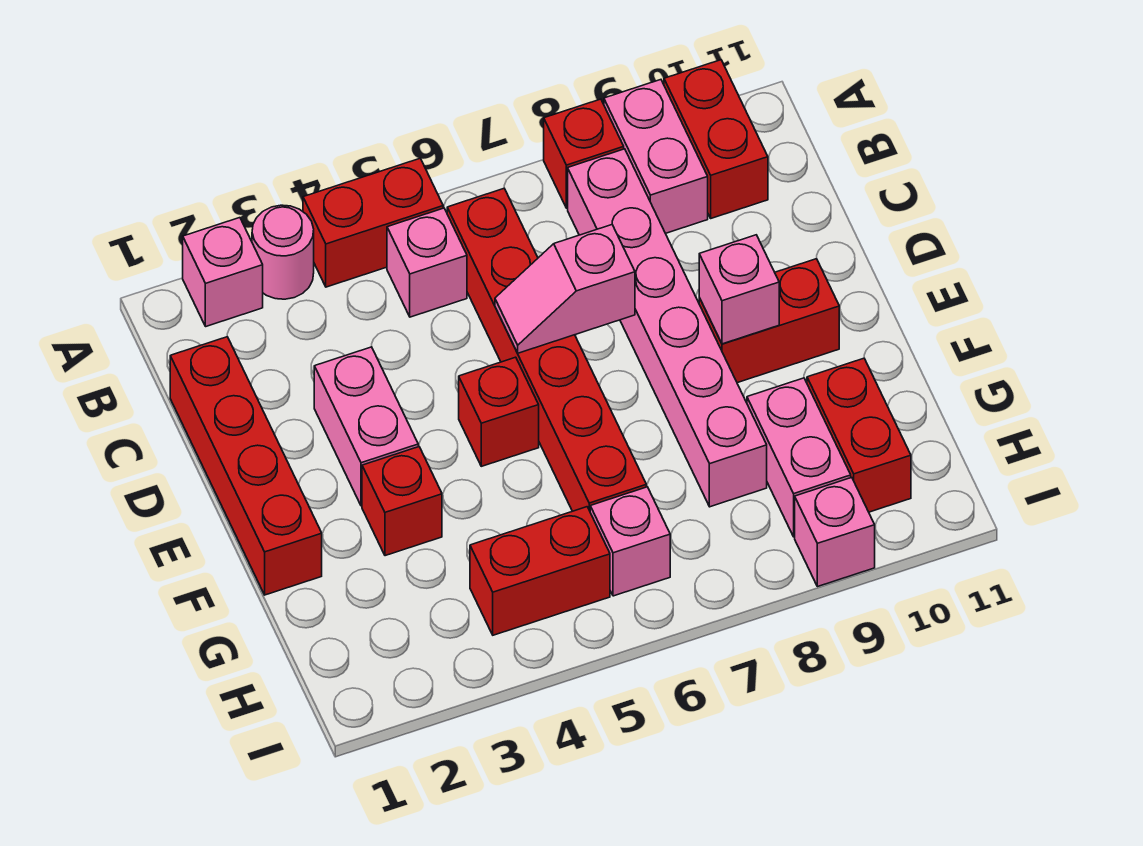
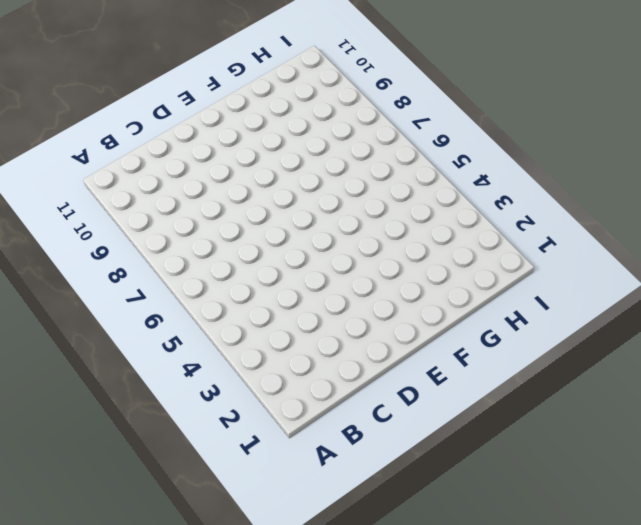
none -> pink brick A2 level 1
none -> pink round brick A3 level 1
none -> red brick A4:A5 level 1

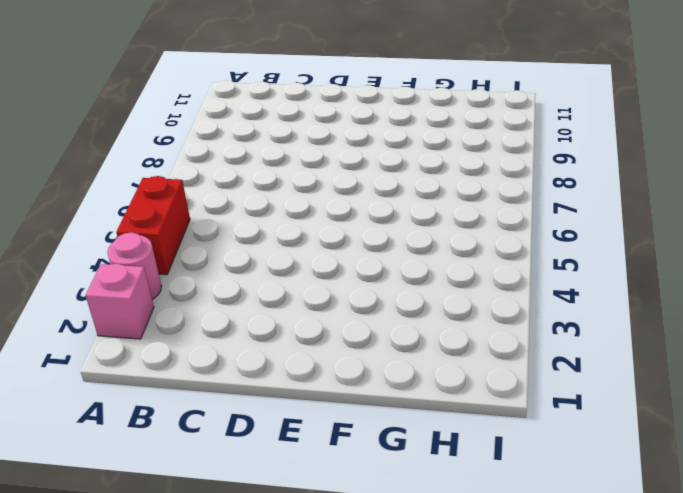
none -> red brick A8 level 1
none -> pink brick A9:B9 level 1
none -> red brick A10:B10 level 1

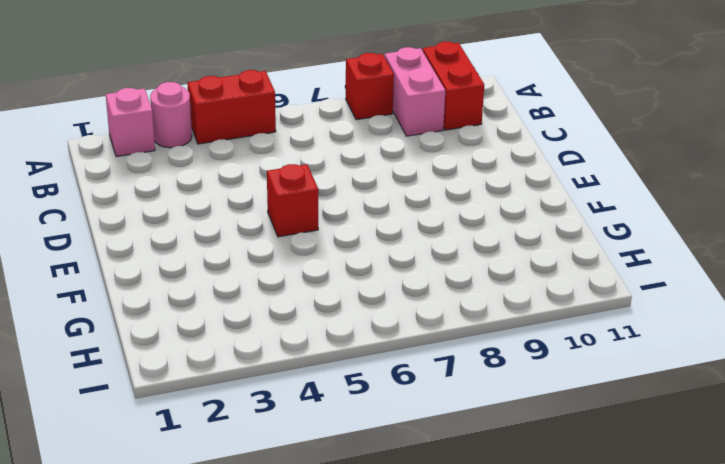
none -> pink brick B5 level 1
none -> red brick B6:G6 level 1
none -> pink brick B8:G8 level 1

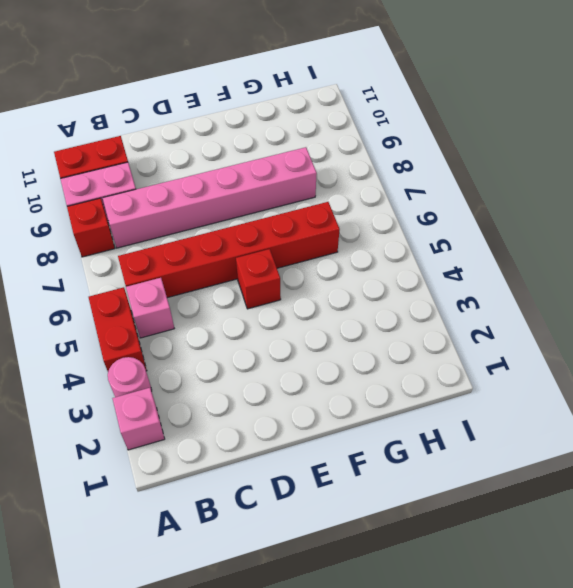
none -> red brick C1:F1 level 1
none -> pink brick D3:E3 level 1
none -> red brick E9:E10 level 1

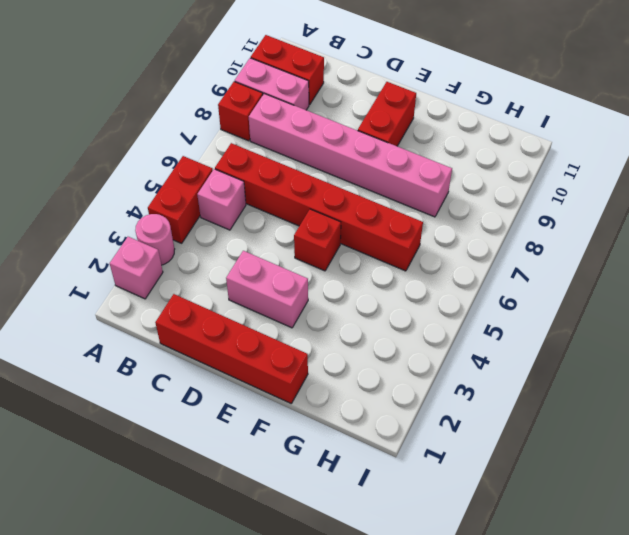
none -> red brick F3 level 1
none -> pink brick G9:H9 level 1
none -> red brick G10:H10 level 1

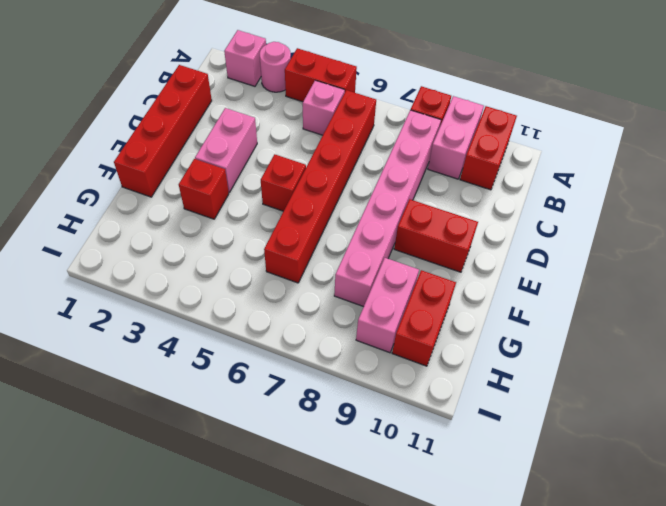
none -> red brick H4:H5 level 1
none -> pink brick H6 level 1
none -> pink brick I9 level 1

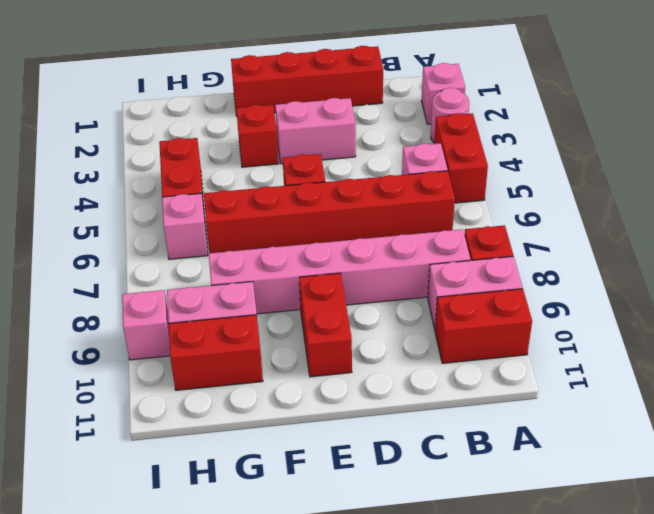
none -> pink slope D6:D7 level 2 top 7
none -> pink brick E9 level 2

